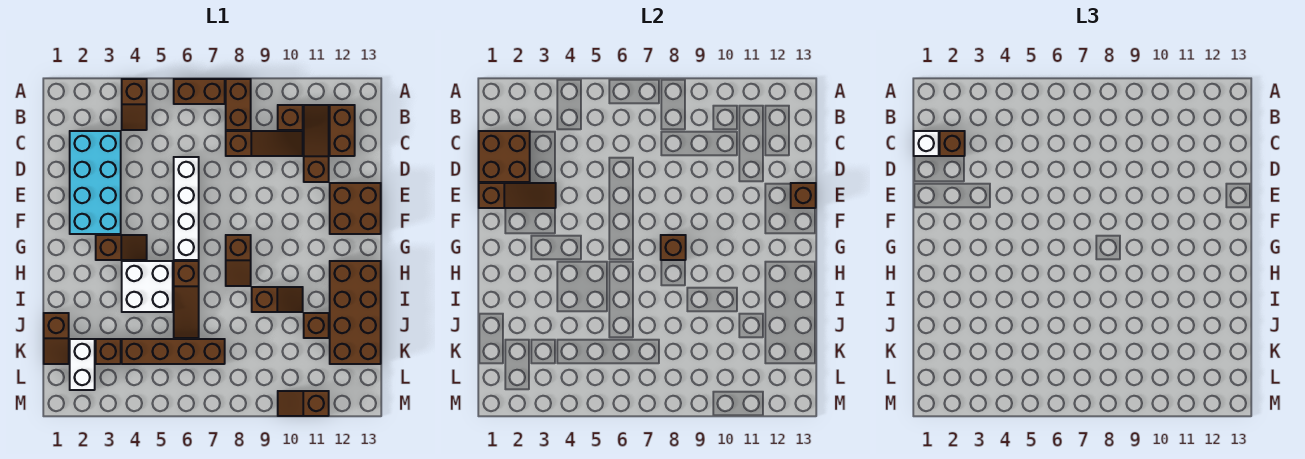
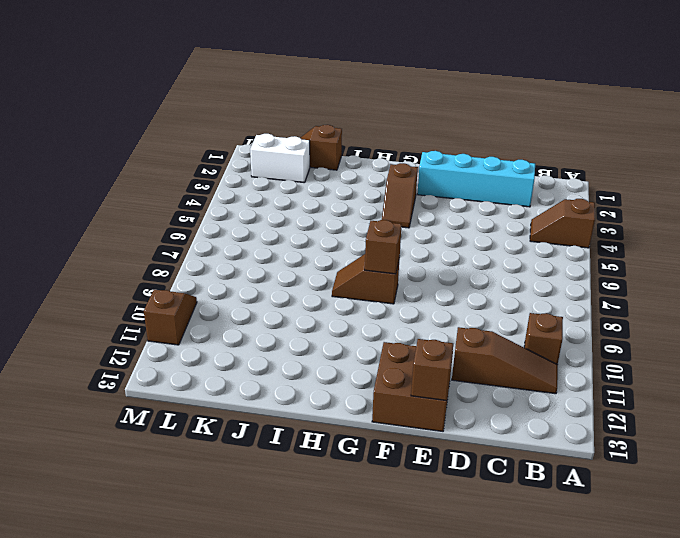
cyan brick C2:F2 level 1 -> cyan brick C2:F3 level 1
none -> brown brick A6:A7 level 1
none -> brown brick A8:B8 level 1
none -> brown brick B12:C12 level 1

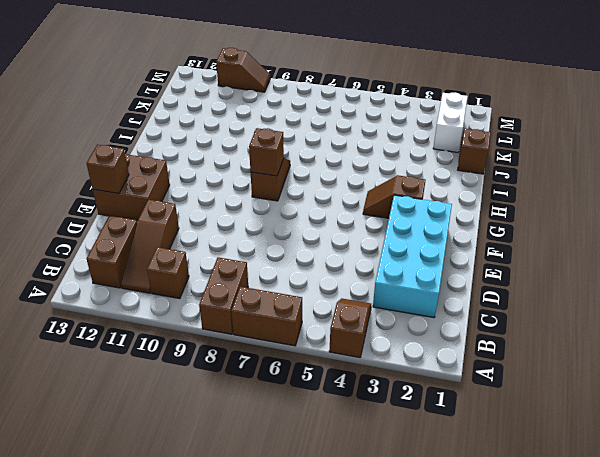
none -> brown slope C8:C10 level 1 top 8
none -> white brick D6:G6 level 1
none -> white brick H4:I5 level 1

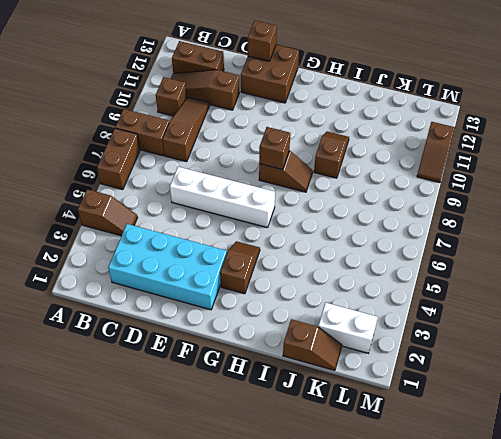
none -> white brick H4:I5 level 1
none -> brown slope H6:J6 level 1 top H
none -> brown brick H12:K13 level 1

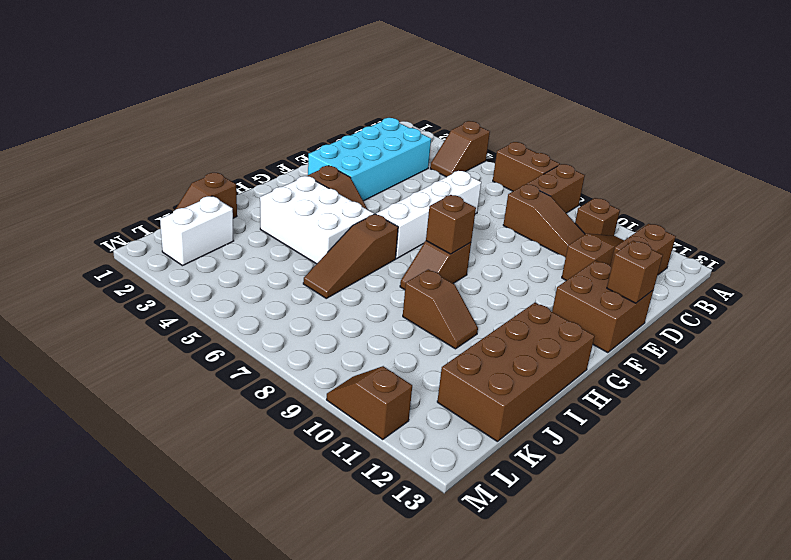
white brick H3:I5 level 1 -> white brick H4:I5 level 1
none -> brown brick J11 level 1
none -> brown brick K3 level 1
none -> brown brick K4:K7 level 1

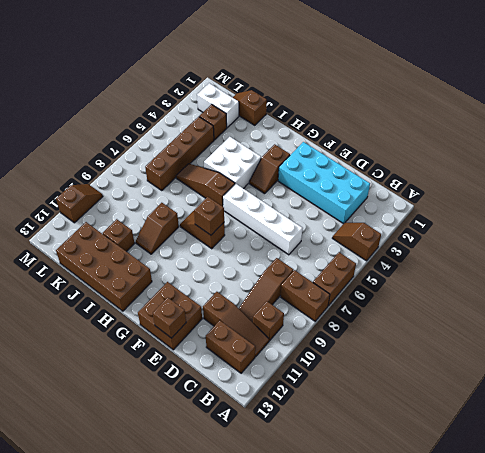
none -> brown brick C1:D2 level 2
none -> brown slope E1:E3 level 2 top 1
none -> white brick C1 level 3

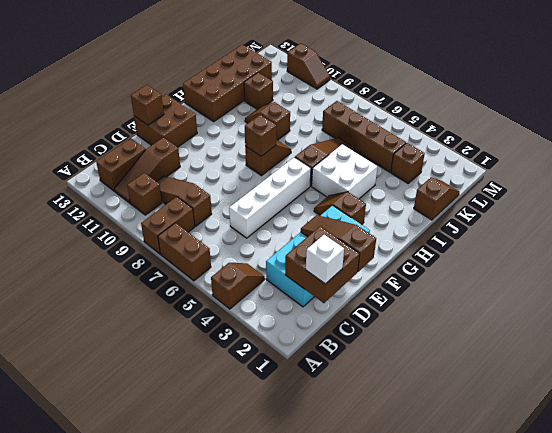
none -> white brick K2:L2 level 1
none -> brown brick C2 level 3

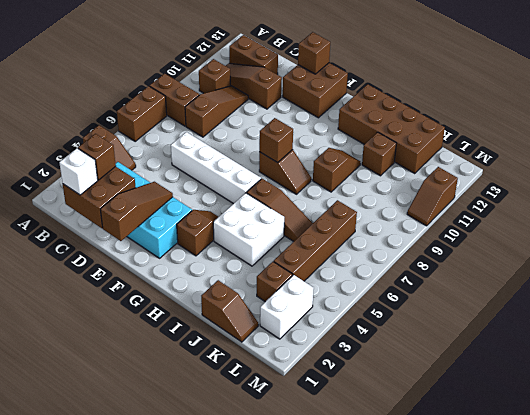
white brick L2:L3 level 1 -> white brick K2:L2 level 1

